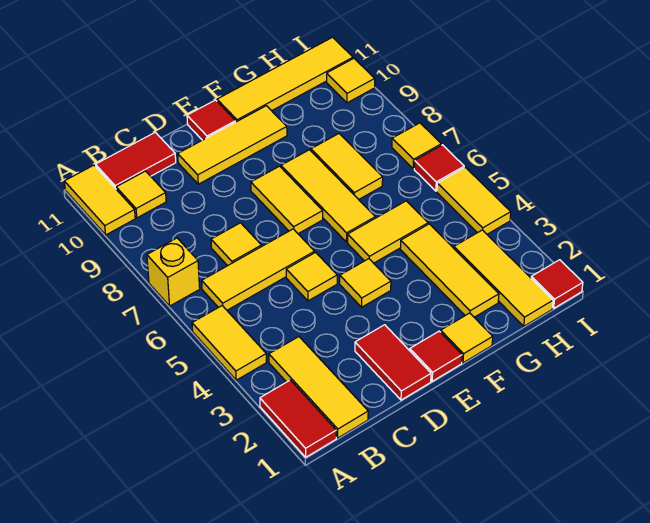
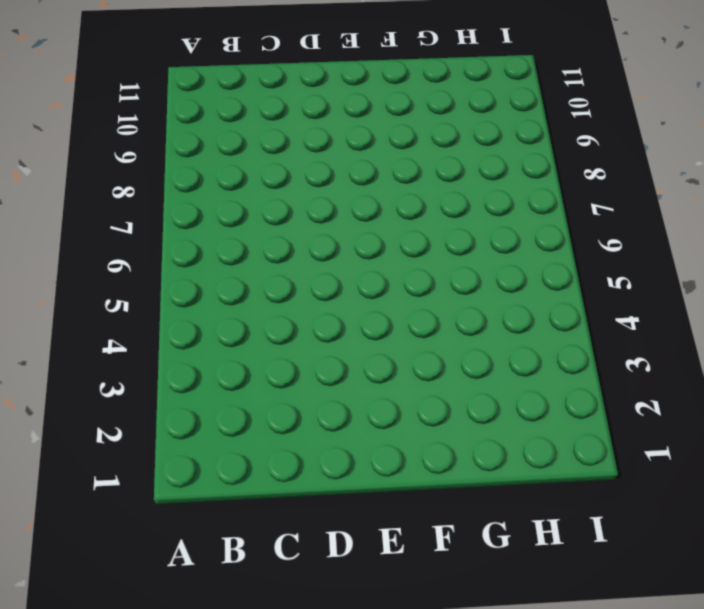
none -> red tile A1:A2 level 1
none -> yellow tile A4:A5 level 1
none -> yellow brick A7 level 1

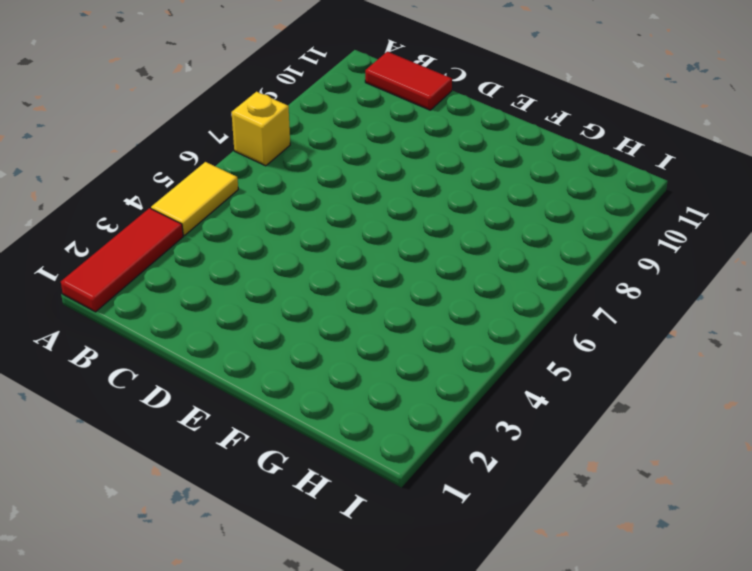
red tile A1:A3 level 1 -> red tile A1:A2 level 1
none -> yellow tile A10:A11 level 1
none -> yellow tile B1:B3 level 1
none -> yellow tile B6:D6 level 1

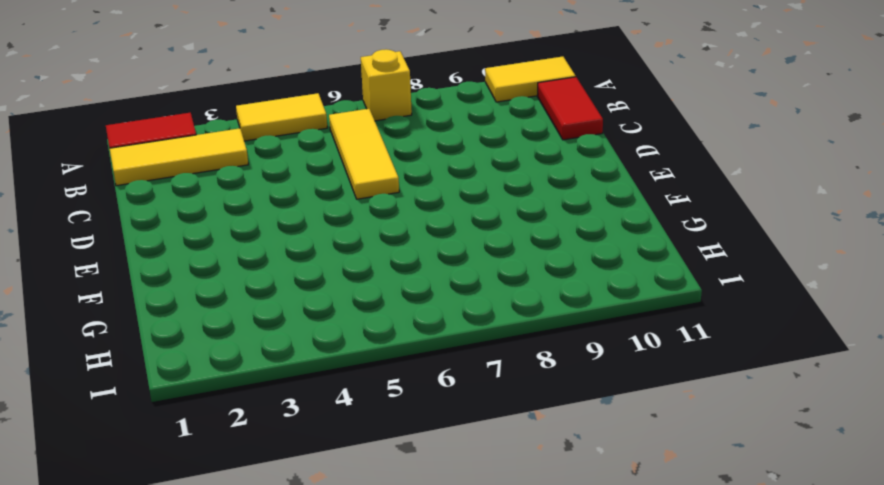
none -> yellow tile B10 level 1
none -> yellow tile C7 level 1
none -> red tile D1:D2 level 1

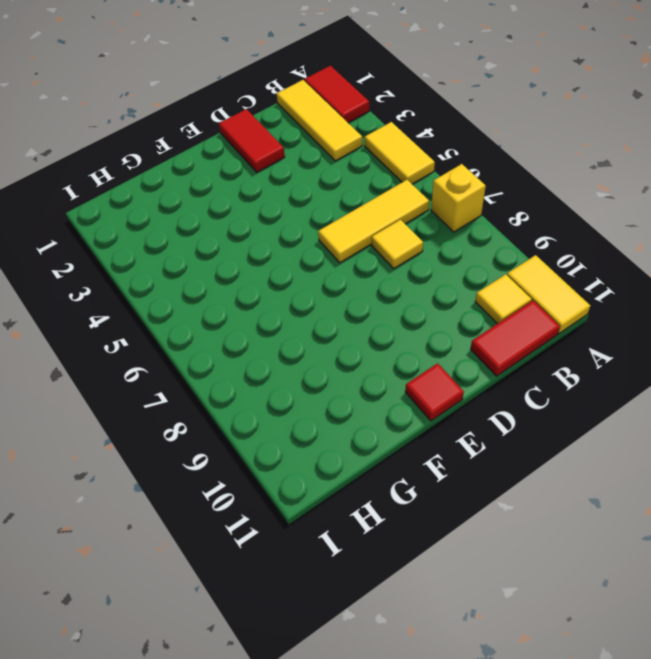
none -> yellow tile D5 level 1
none -> yellow tile D10:F10 level 1
none -> red tile E1 level 1

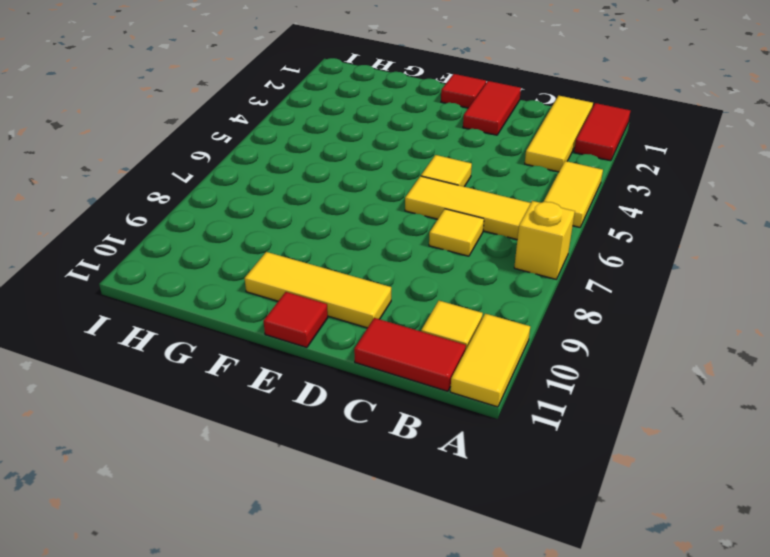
none -> yellow tile E4 level 1
none -> yellow tile E7:E8 level 1
none -> yellow tile F1 level 1

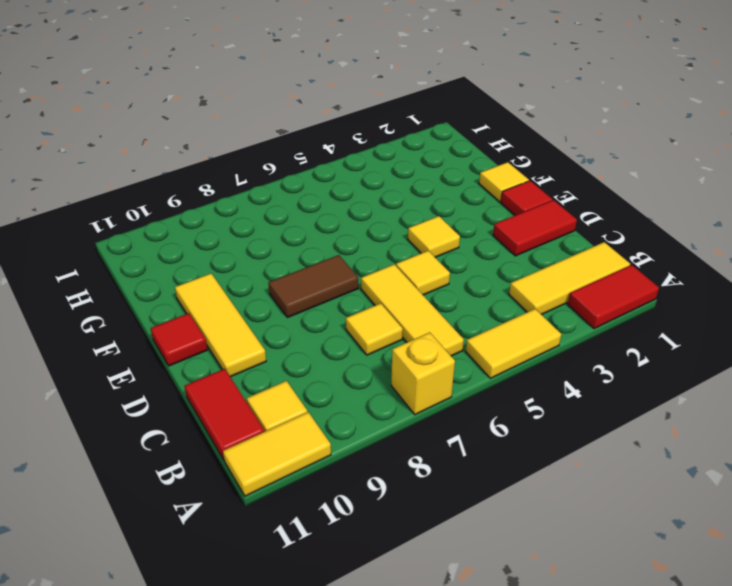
brown tile E7:E8 level 1 -> yellow tile E7:E8 level 1
none -> yellow tile F5:G5 level 1
none -> yellow tile F6:F8 level 1
none -> yellow tile F11:I11 level 1

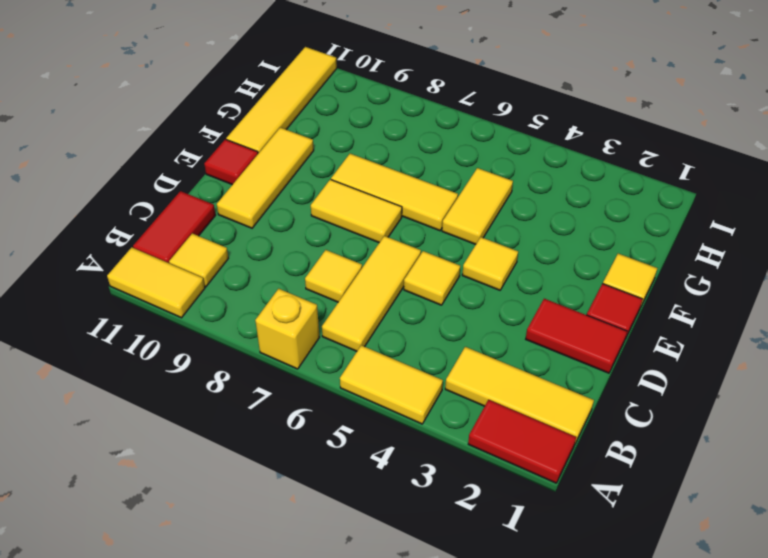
none -> yellow tile G2:G4 level 1
none -> yellow tile G7:G8 level 1
none -> yellow tile H1:H3 level 1

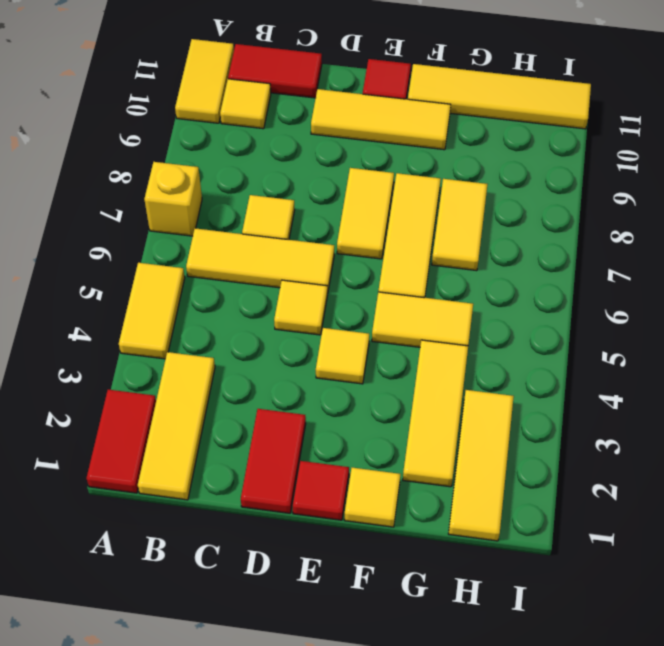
none -> red tile I1 level 1
none -> yellow tile I4:I5 level 1
none -> red tile I6 level 1

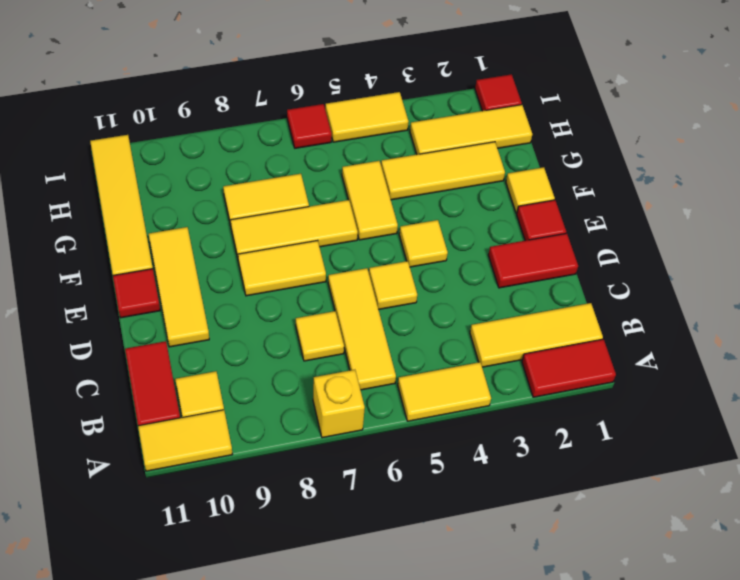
none -> yellow tile I7 level 1
none -> yellow tile I10 level 1

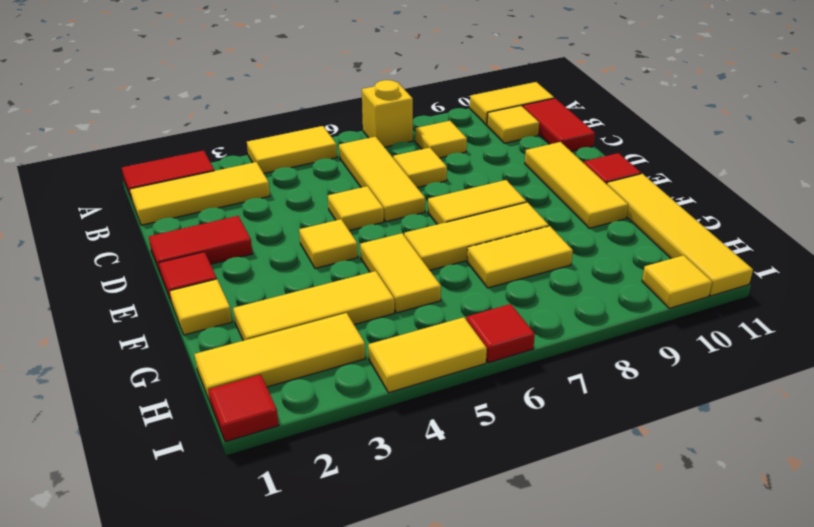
yellow tile B8 level 1 -> yellow tile I7 level 1

